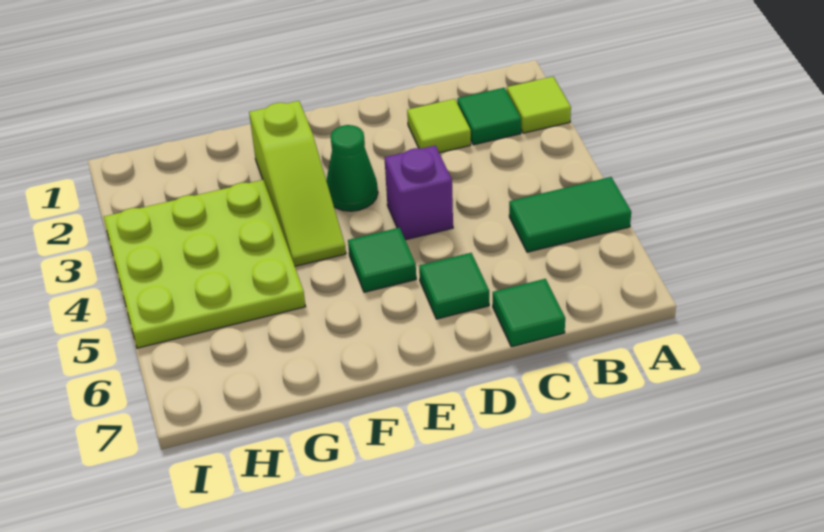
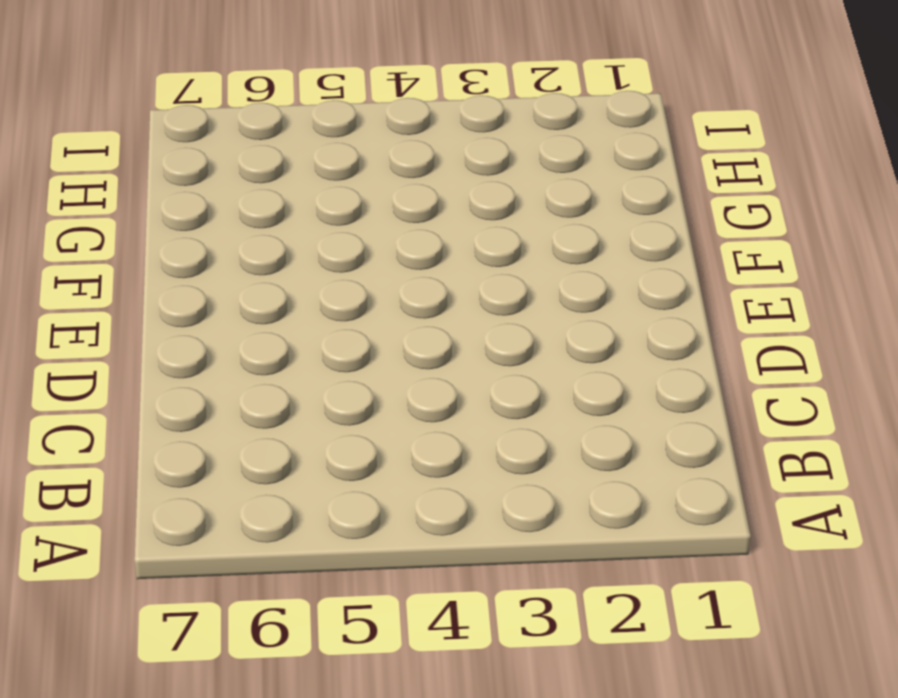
none -> lime tile A2 level 1
none -> green tile A5:B5 level 1

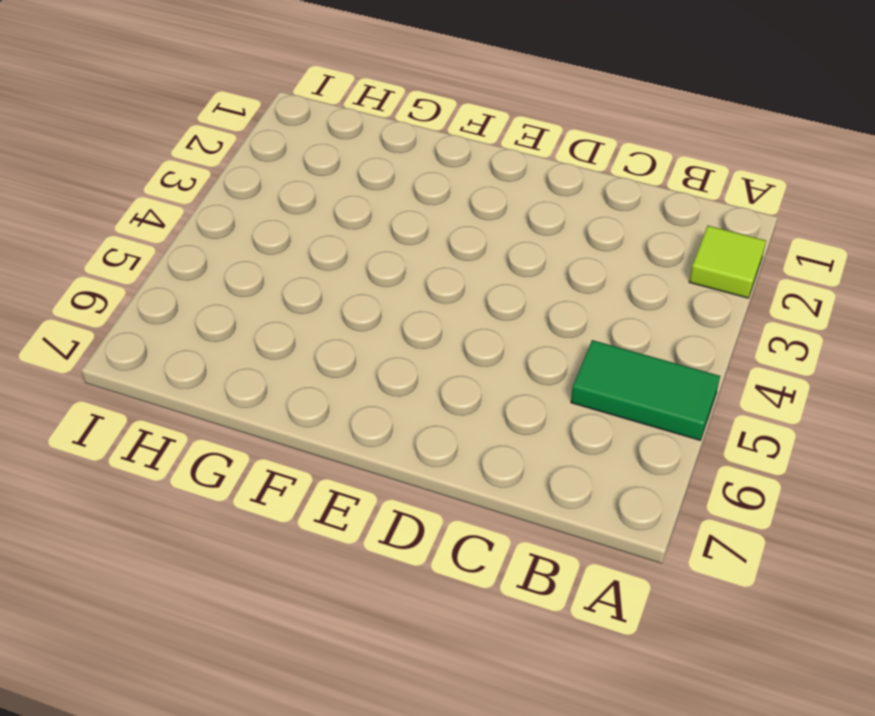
none -> green tile B2 level 1
none -> lime tile C2 level 1

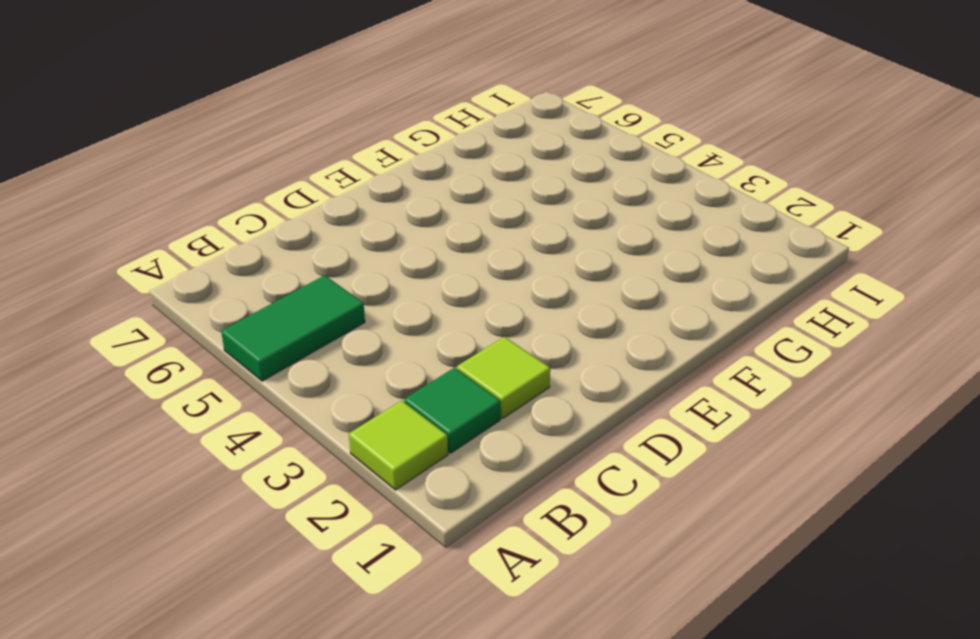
none -> green tile C7 level 1
none -> purple brick D4 level 1

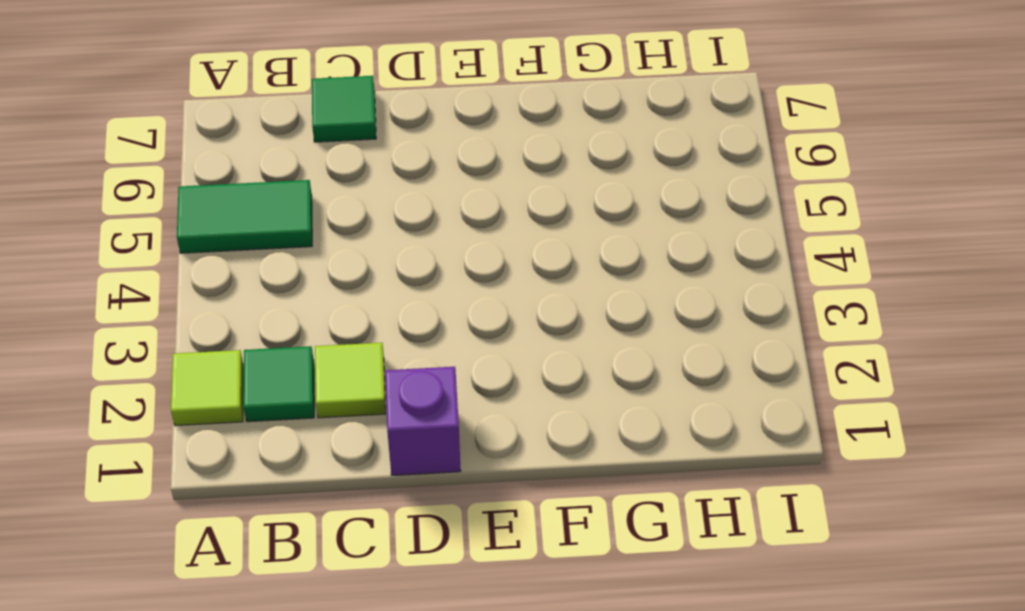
purple brick D1 level 1 -> purple brick D4 level 1
none -> green tile D6 level 1
none -> green cone E3 level 1

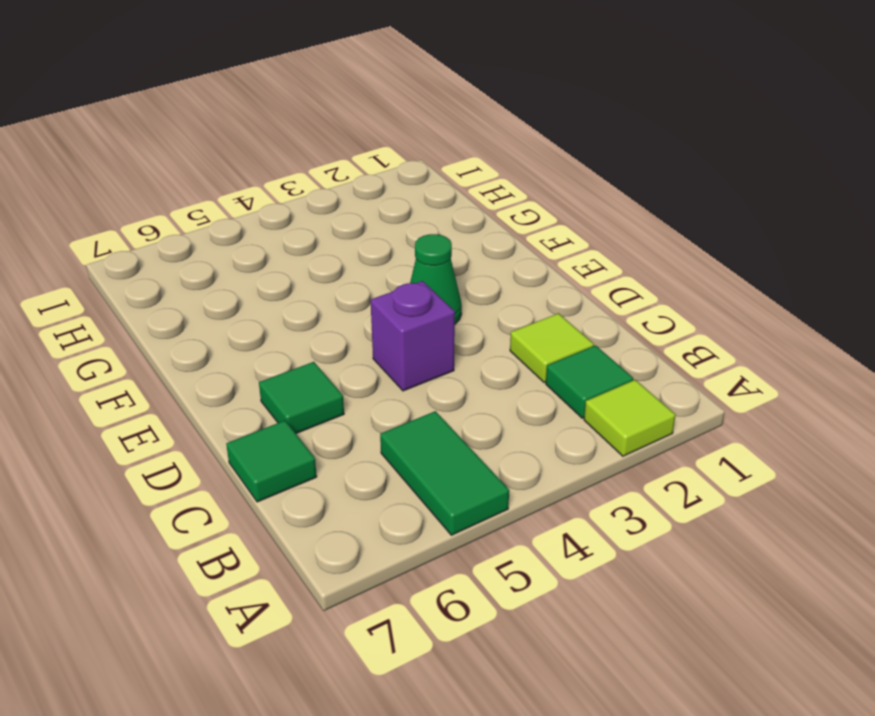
none -> green tile E5 level 1
none -> lime slope F2:F4 level 1 top 2

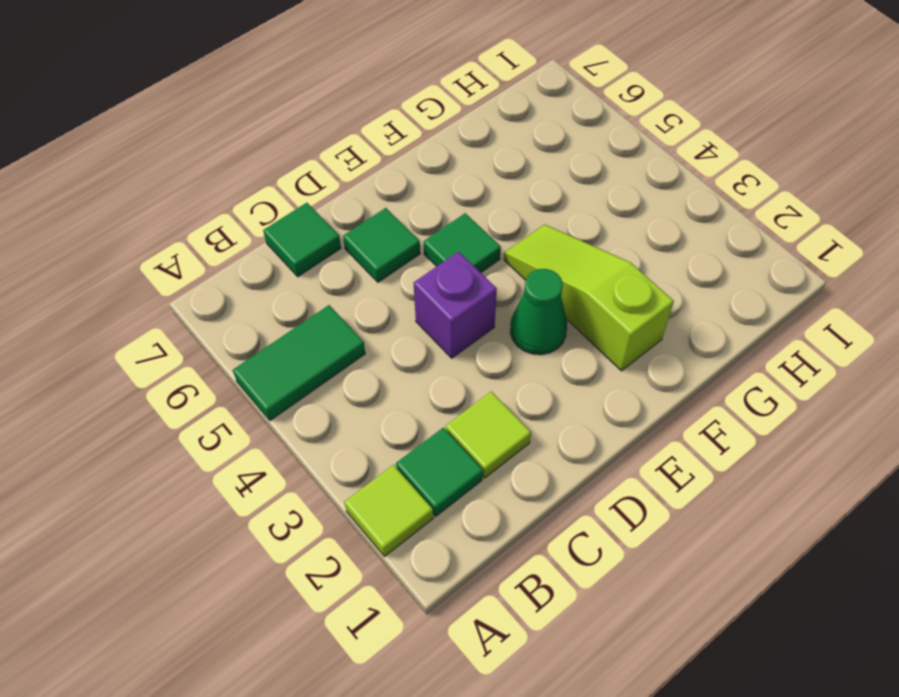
none -> lime plate G3:I5 level 1

